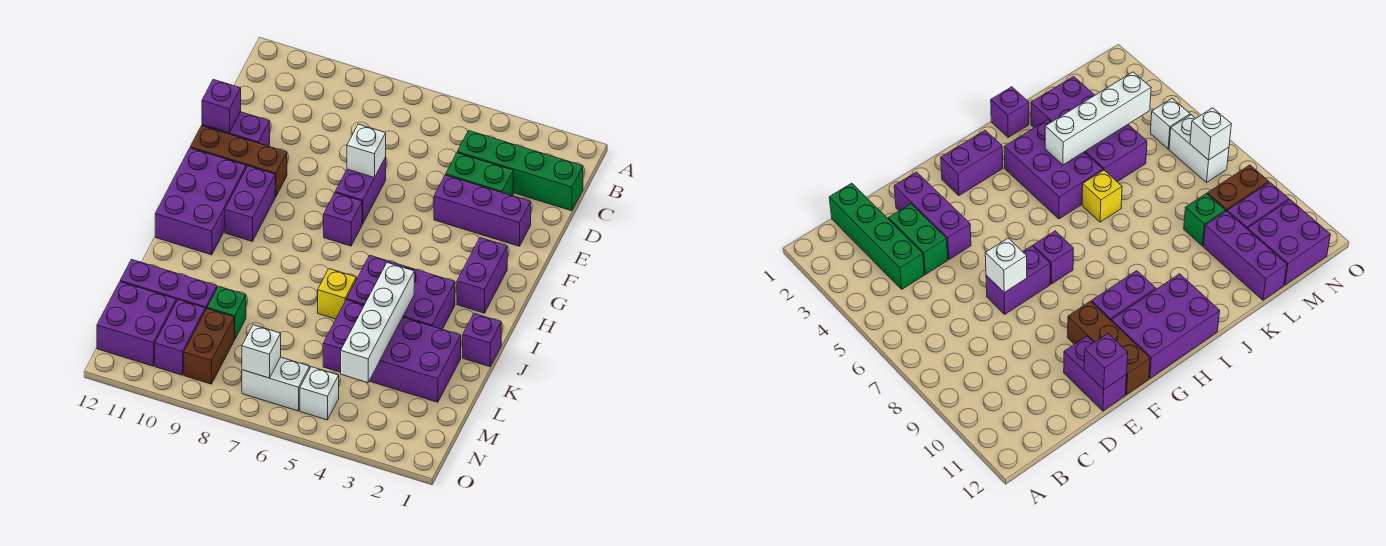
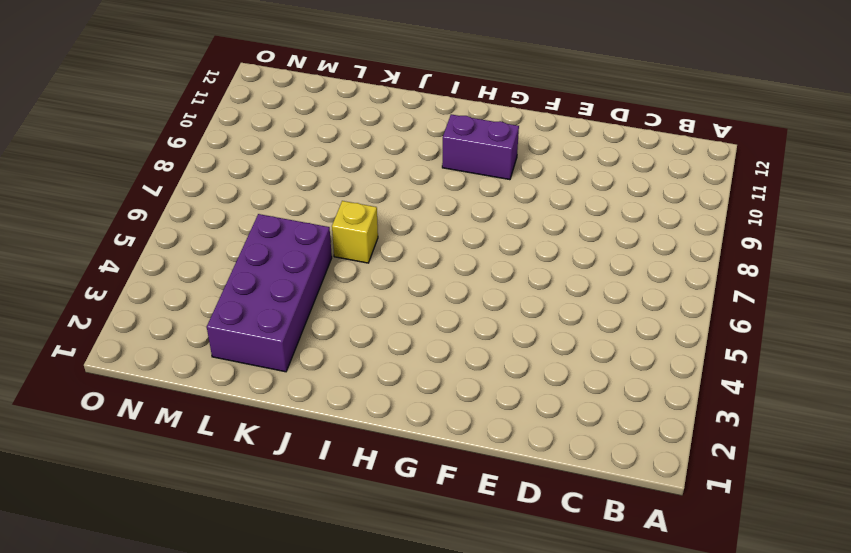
none -> green brick C1:C4 level 1
none -> green brick D3:D4 level 1
none -> purple brick E2:E4 level 1

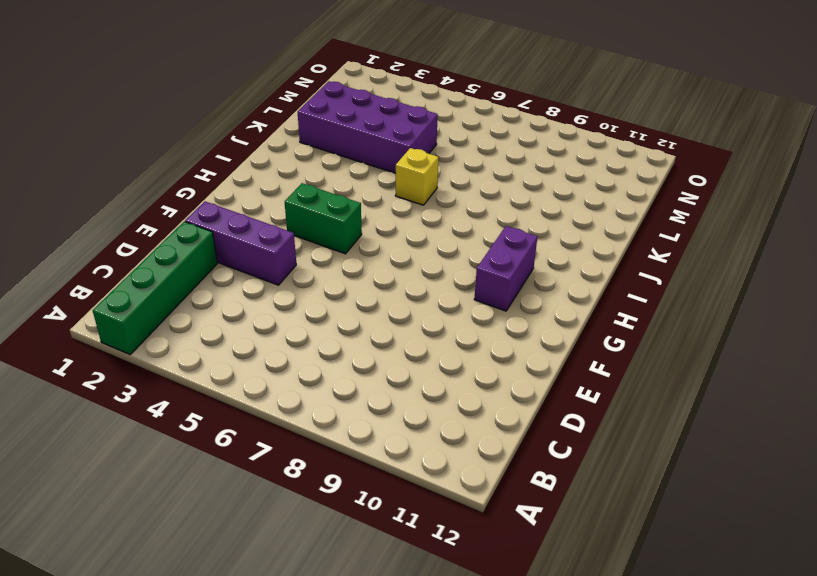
green brick A2:D2 level 1 -> green brick C1:C4 level 1
green brick G4:G5 level 1 -> green brick D3:D4 level 1
none -> purple brick E7:F7 level 1
none -> purple brick E11:E12 level 1
none -> brown brick F10:F12 level 1

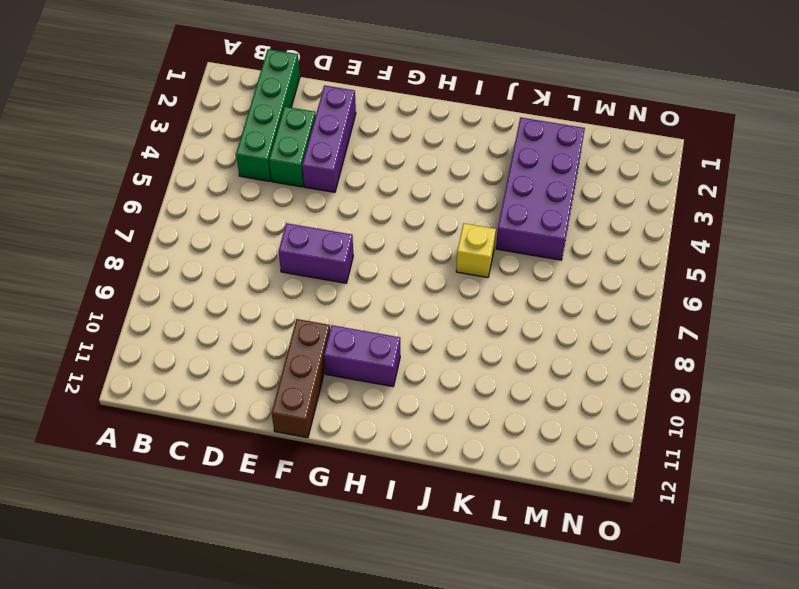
none -> purple brick E11:E12 level 1
none -> purple brick G2:H2 level 1
none -> purple brick G7 level 1

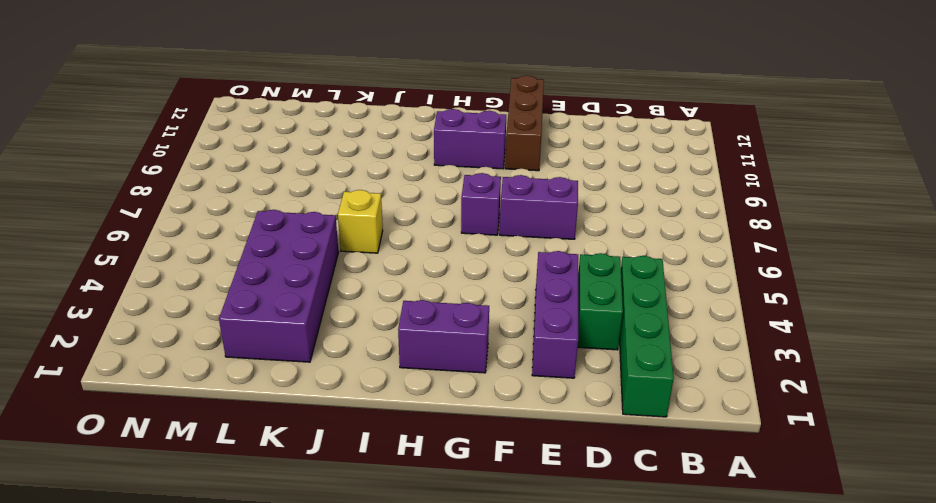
none -> purple brick E11:E12 level 1
none -> purple brick G11:I12 level 1
none -> purple brick I3:J5 level 1

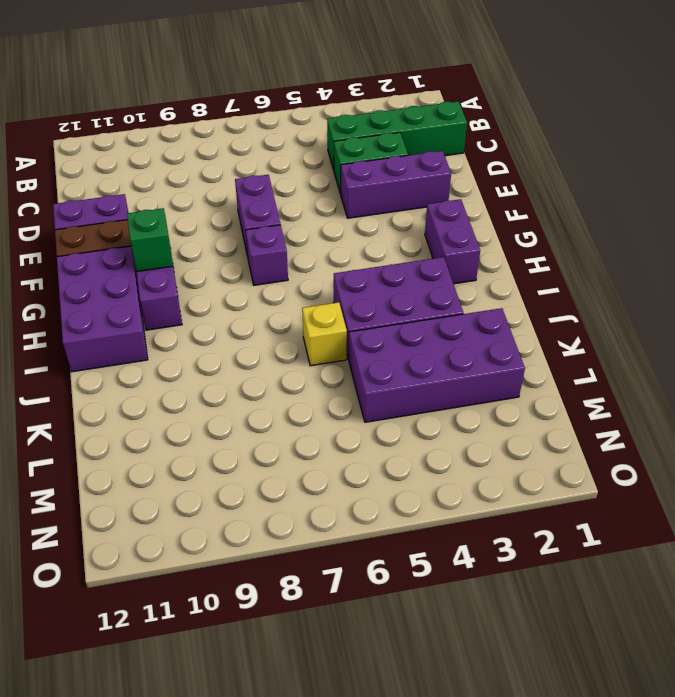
green brick G10 level 2 -> green brick L9 level 1
none -> purple brick J1 level 1
none -> purple brick L10:L12 level 1
none -> brown brick M9:N9 level 1

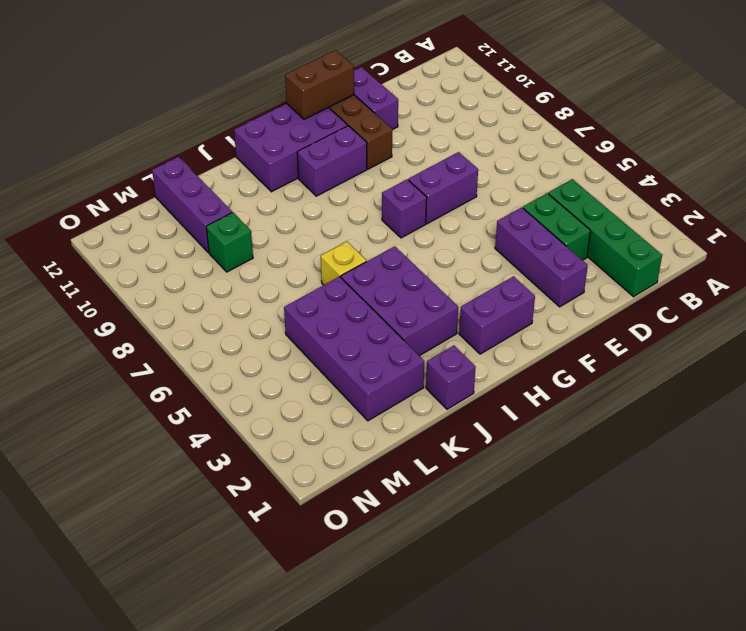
brown brick F12:G12 level 2 -> brown brick M9:N9 level 1
none -> purple brick M10:N10 level 1
none -> purple brick M11:N12 level 1
none -> white brick N5 level 1

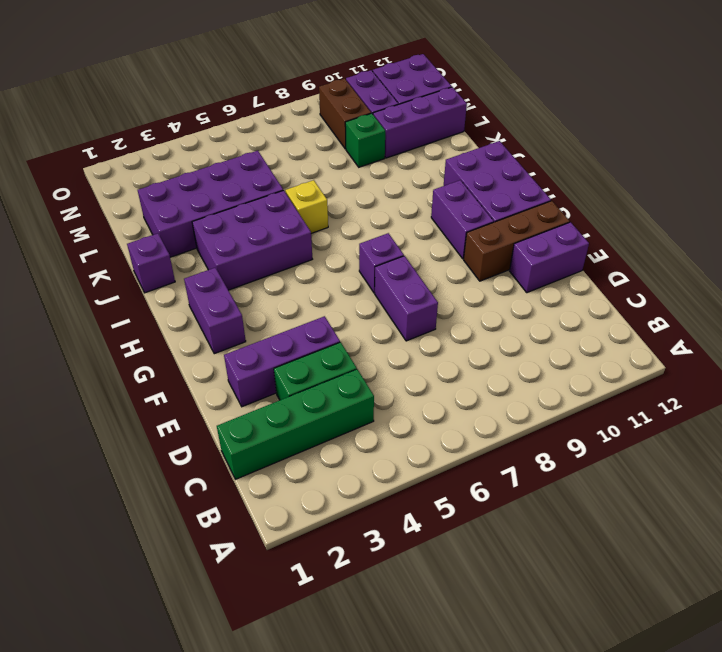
none -> white brick N5 level 1
none -> white brick N6:N7 level 1
none -> white brick E7 level 2

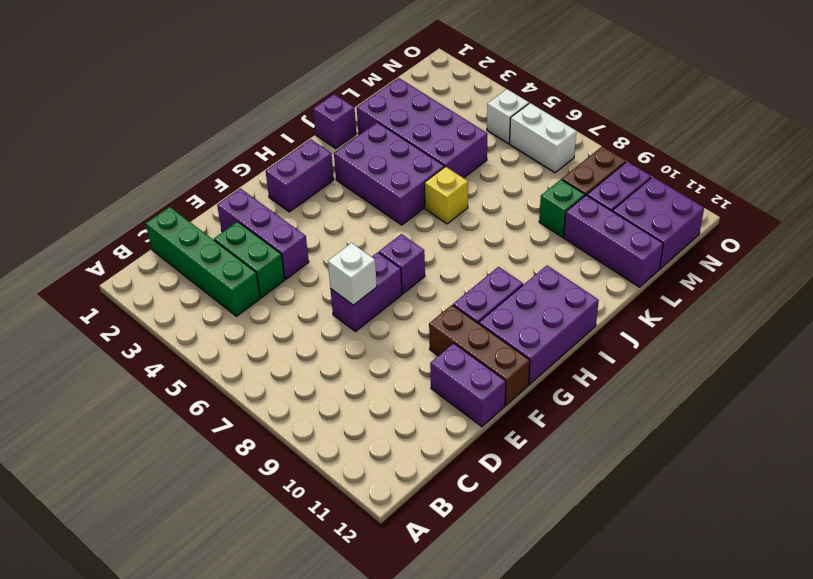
none -> purple brick E12 level 2
none -> white brick J4:M4 level 2
none -> white brick N7 level 2

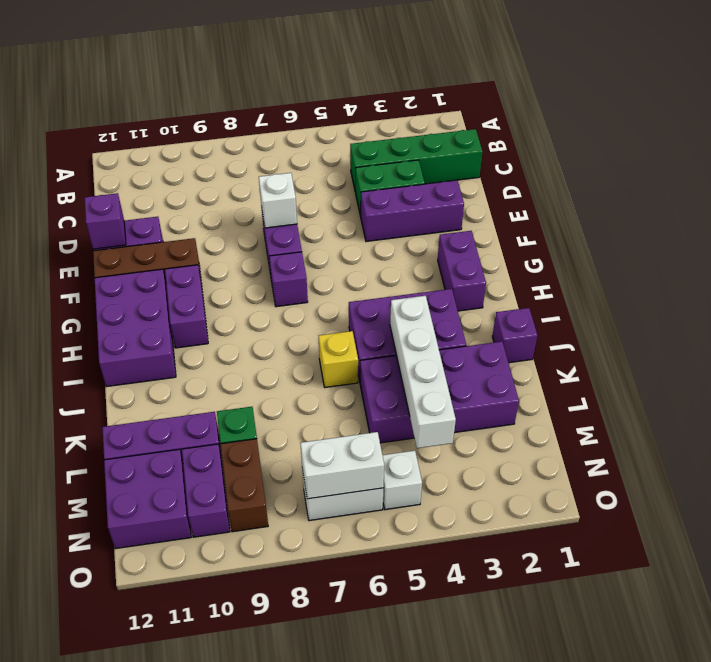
white brick N6:N7 level 2 -> white brick N7 level 2

